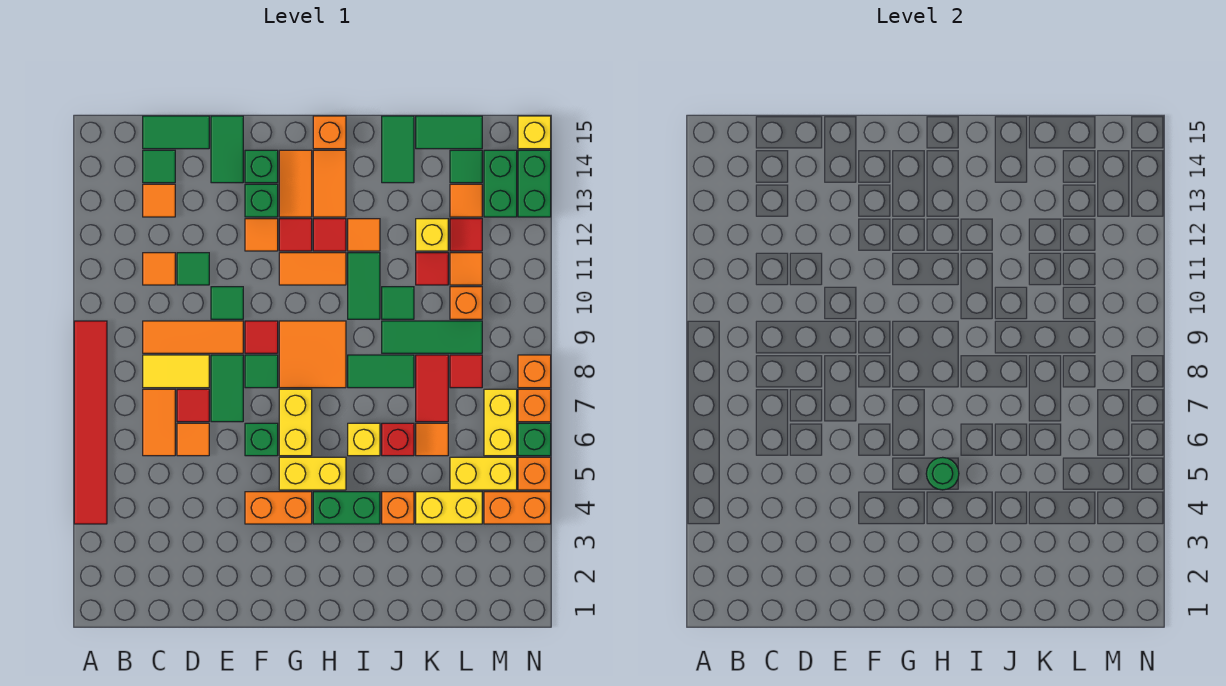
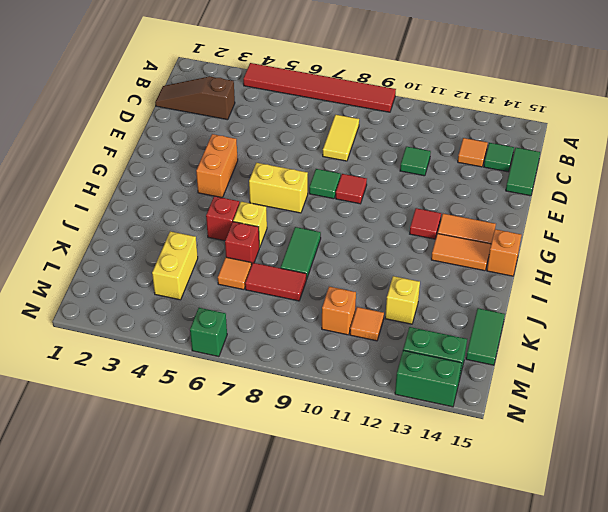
brown slope C1:C3 level 1 top 3 -> none
red brick I5 level 1 -> none
none -> orange tile C6:C7 level 1
none -> orange tile C9:E9 level 1
none -> orange tile C11 level 1
none -> orange tile D6 level 1

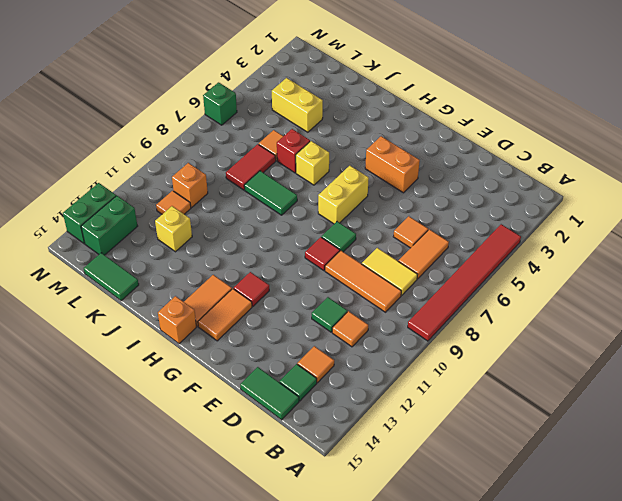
none -> red tile D7 level 1
none -> green tile E7:E8 level 1
none -> green tile E10 level 1
none -> green tile E14:E15 level 1

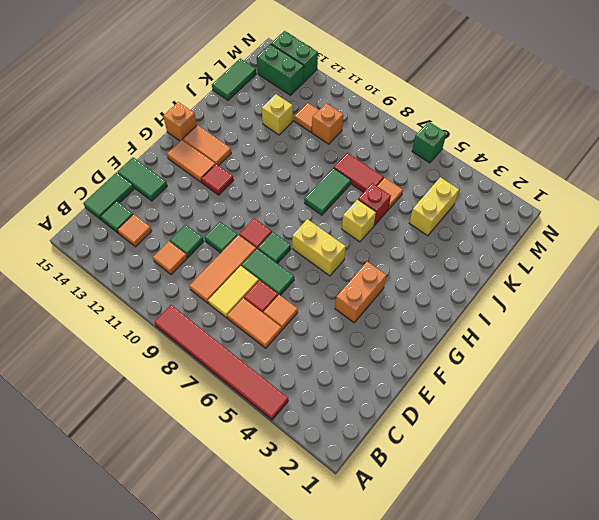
none -> green brick F6 level 1
none -> orange tile F12 level 1
none -> green brick F13 level 1
none -> green brick F14 level 1

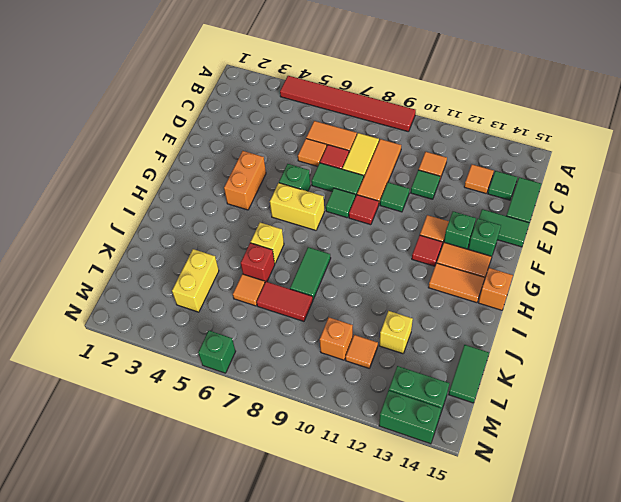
none -> yellow brick G5:H5 level 1
none -> orange tile G8:H9 level 1
none -> orange tile G11:H11 level 1
none -> green brick H4:I4 level 1

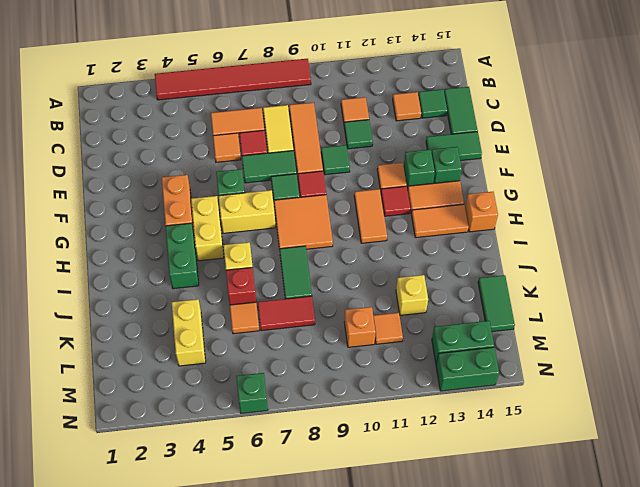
none -> red tile H12 level 1
none -> green tile I10:I11 level 1
none -> orange tile I12 level 1
none -> orange brick J4 level 1

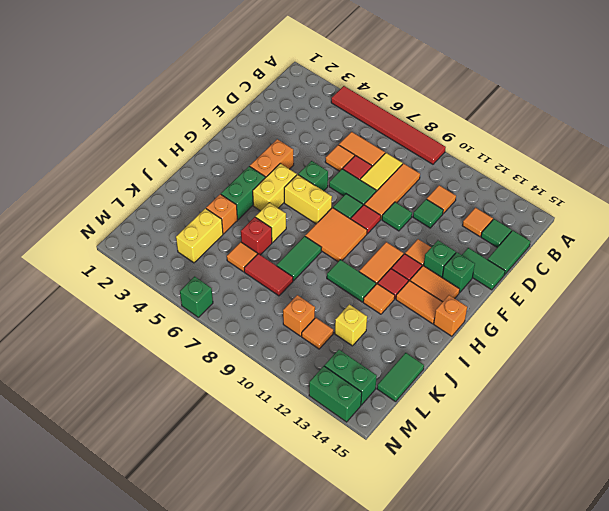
none -> green tile J9:L9 level 1
none -> green tile J10 level 1
none -> green tile J14:J15 level 1
none -> red tile K11 level 1

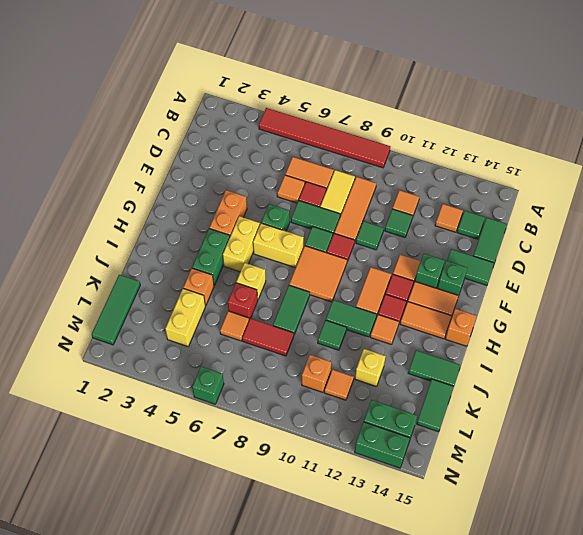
green tile K1:M1 level 1 -> green tile J9:L9 level 1
none -> red tile K11 level 1
none -> yellow brick L5:M5 level 1
none -> red tile L8 level 1
none -> red tile L12 level 1

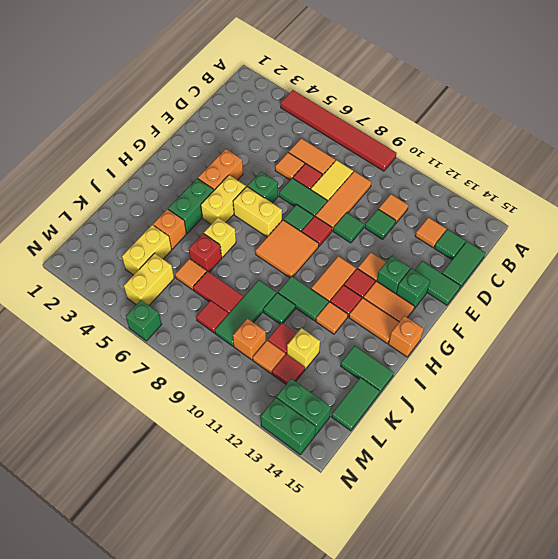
none -> green tile I8:J8 level 1
none -> orange tile L13 level 1
none -> green tile L14 level 1
none -> orange brick M4:N4 level 1

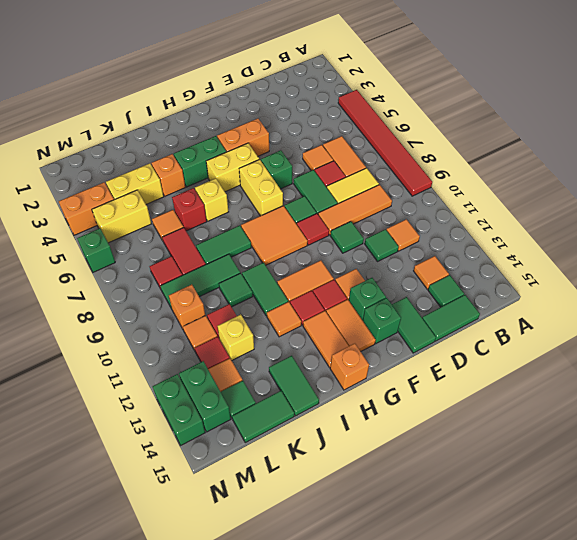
none -> yellow brick M6:M7 level 1
none -> orange brick N5 level 1
none -> orange brick N7 level 1
none -> orange brick N8 level 1

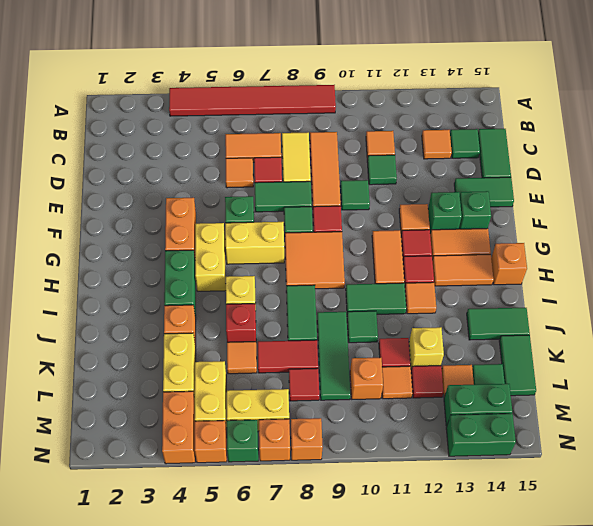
none -> yellow brick N15 level 1
none -> green round brick H5 level 2

